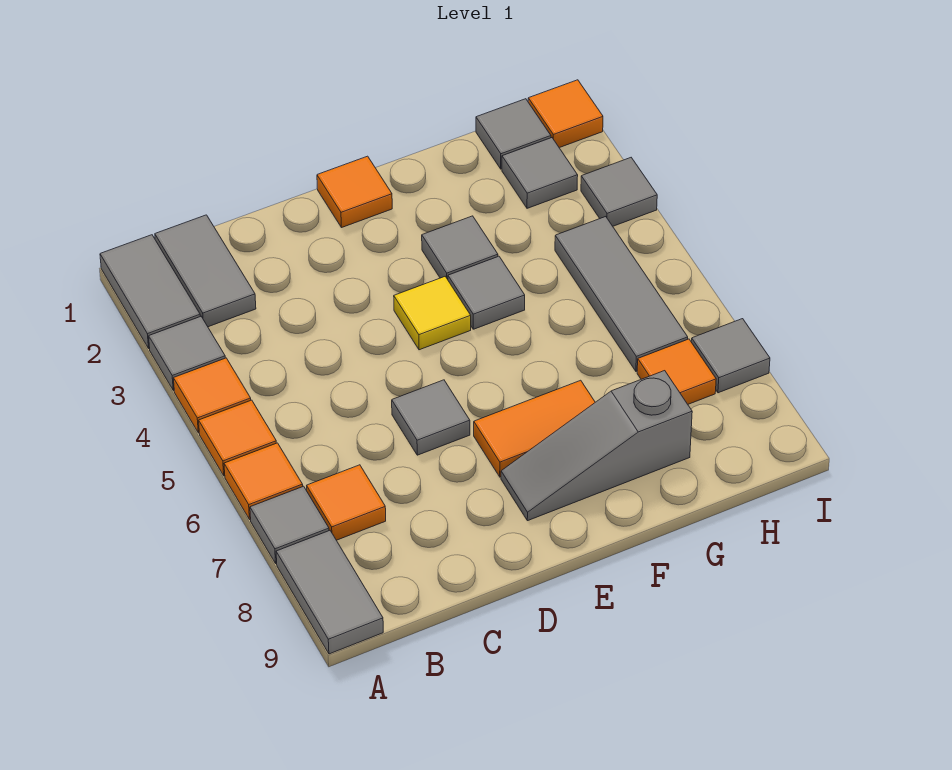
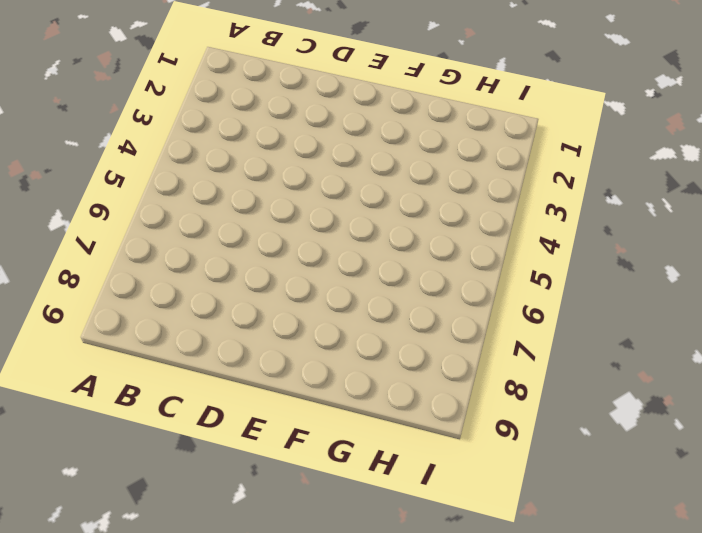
none -> grey tile A1:A2 level 1
none -> grey tile A3 level 1
none -> orange tile A4 level 1

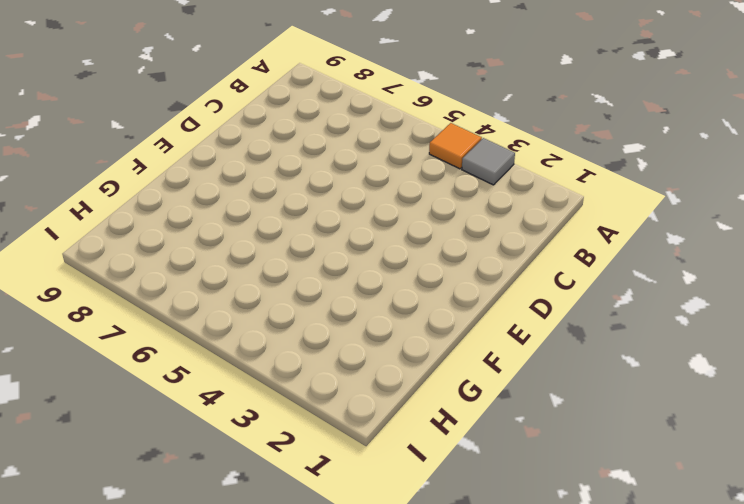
none -> grey tile A1:A2 level 1
none -> orange tile A5 level 1
none -> orange tile A6 level 1

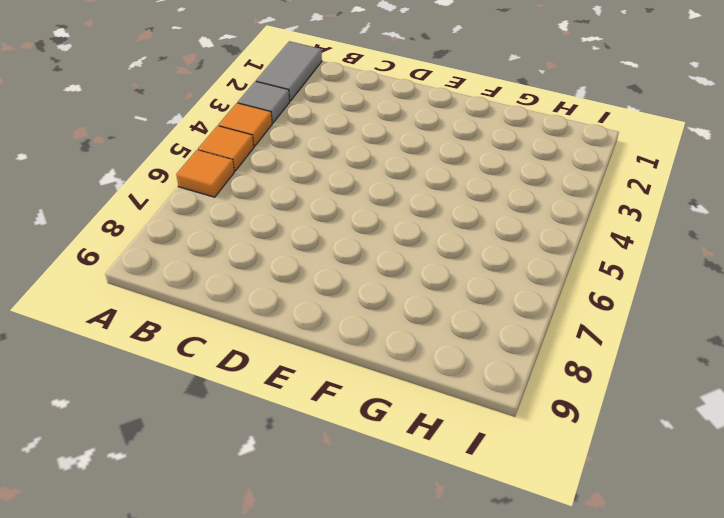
none -> grey tile A7 level 1
none -> grey tile A8:A9 level 1
none -> grey tile B1:B2 level 1

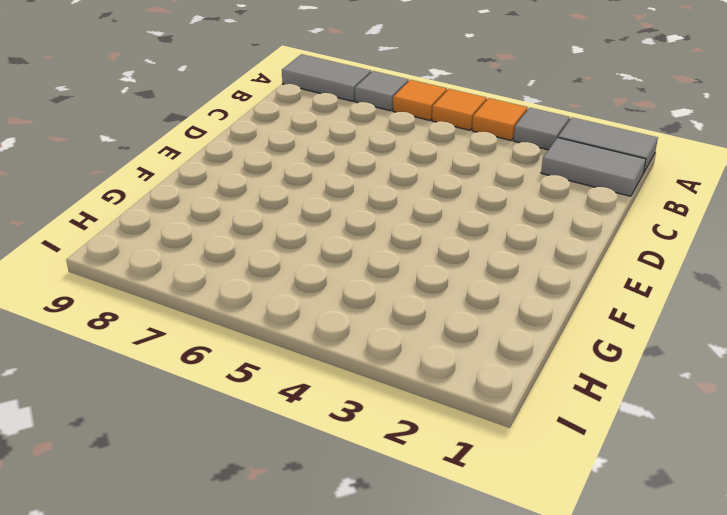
none -> orange tile B7 level 1
none -> grey tile D6 level 1
none -> orange tile E1 level 1

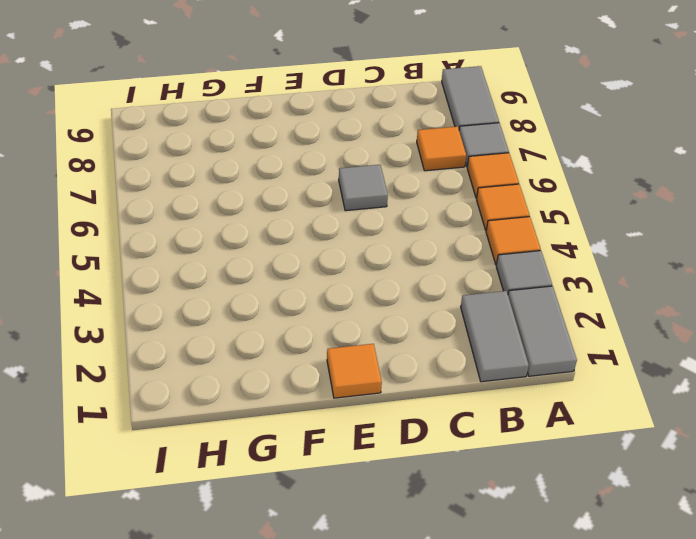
none -> yellow tile E4 level 1
none -> orange tile E7:F7 level 1
none -> grey slope E8:G8 level 1 top G

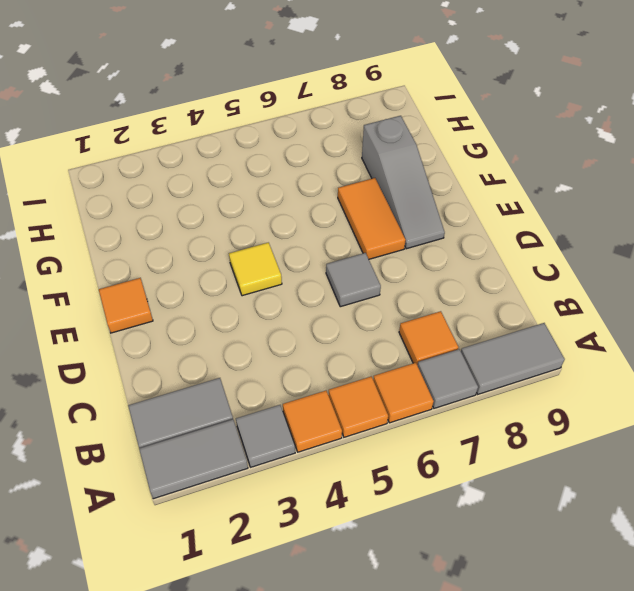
none -> grey tile F3 level 1
none -> grey tile F4 level 1
none -> grey tile H1 level 1

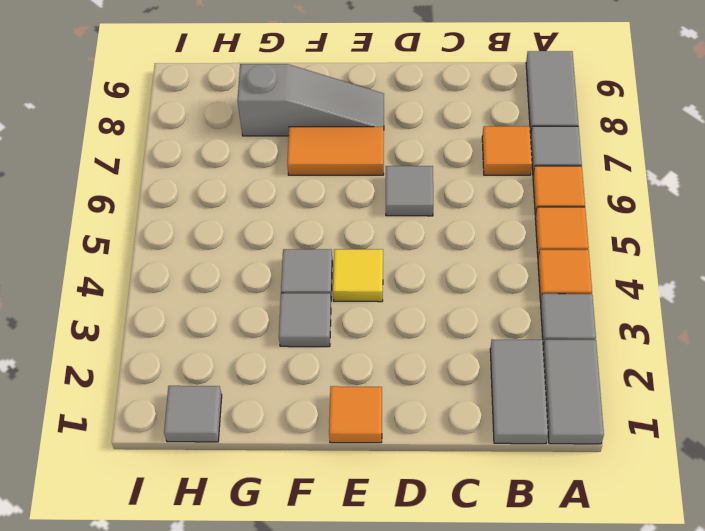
none -> grey tile H2 level 1
none -> grey tile H4:H6 level 1
none -> orange tile H7 level 1

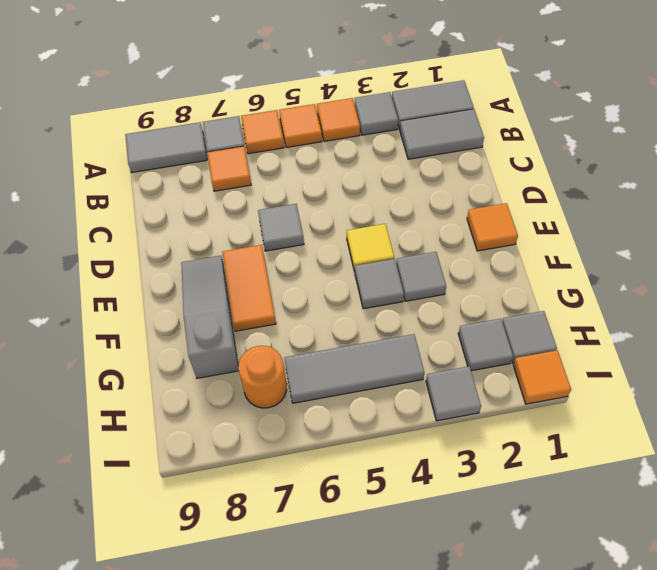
orange round brick H7 level 1 -> orange tile H7 level 1
none -> grey tile I7 level 1

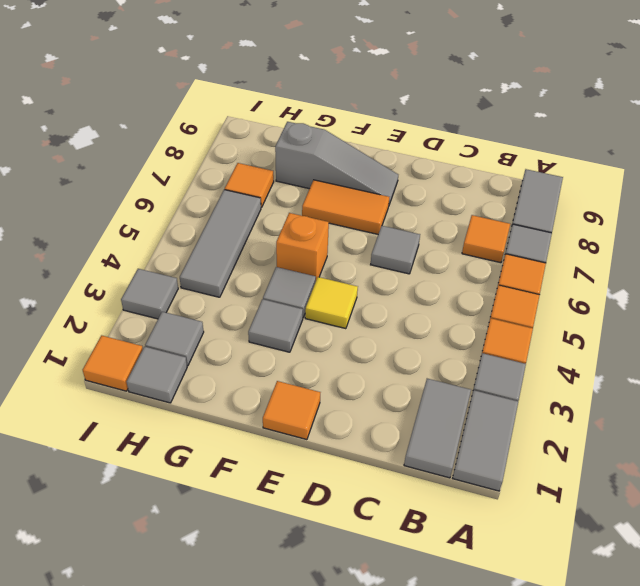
orange brick F5 level 1 -> none
none -> grey tile I7 level 1

